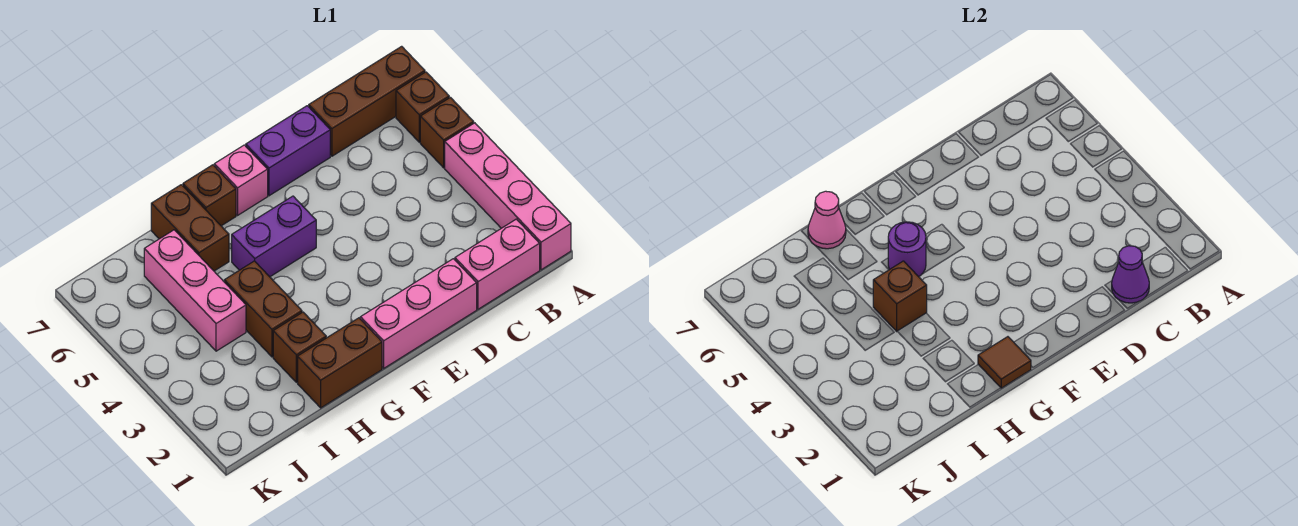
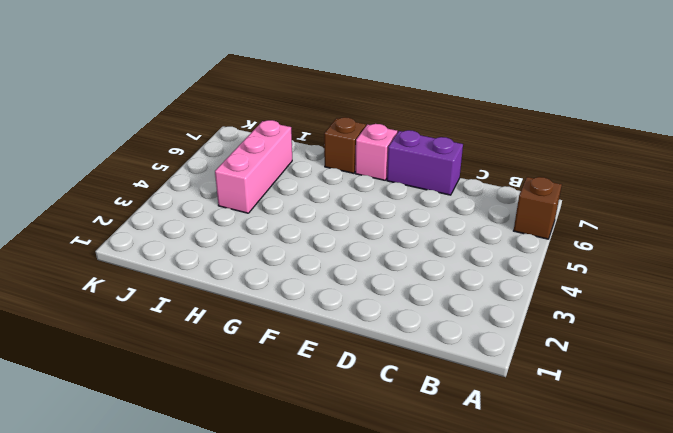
none -> pink brick A1:A4 level 1
none -> brown brick A5 level 1
none -> brown brick A7:C7 level 1

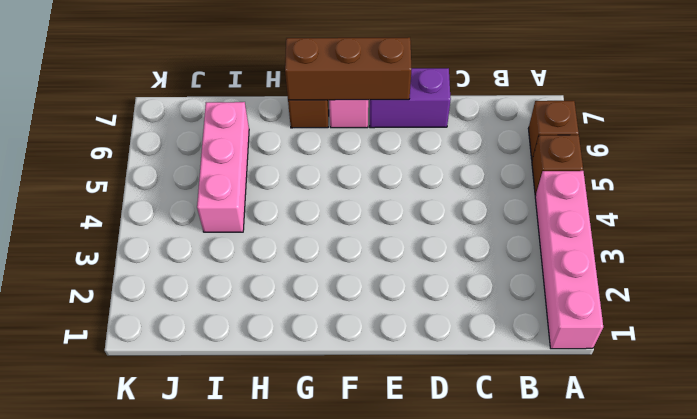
brown brick E7:G7 level 2 -> brown brick A7:C7 level 1
none -> pink brick B1:C1 level 1
none -> pink brick D1:F1 level 1
none -> purple brick F5:G5 level 1

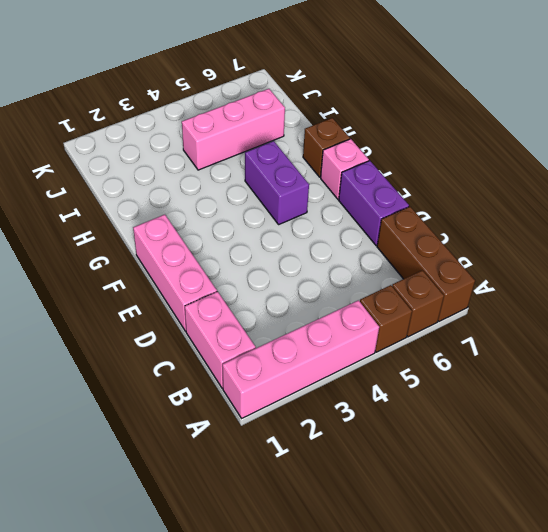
none -> brown brick G1:H1 level 1
none -> brown brick H2 level 1
none -> brown brick H3:H4 level 1

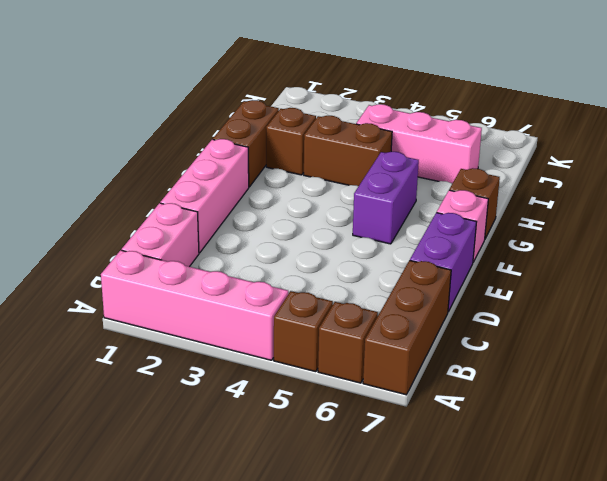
none -> brown brick H6:H7 level 1
none -> purple cone C1 level 2
none -> brown tile G1 level 2

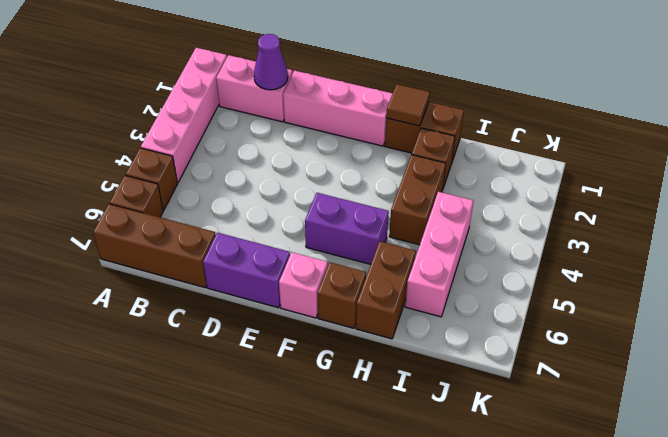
none -> purple round brick G5 level 2
none -> brown brick H4 level 2
none -> pink cone H7 level 2

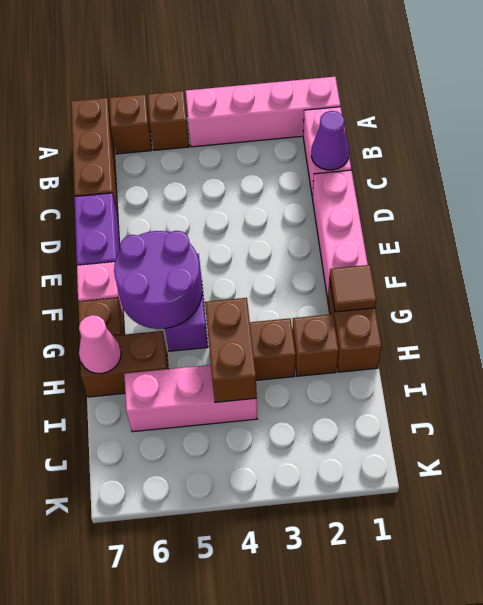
purple round brick F5:G6 level 2 -> purple round brick G5 level 2
brown brick H4:I4 level 2 -> brown brick H4 level 2

